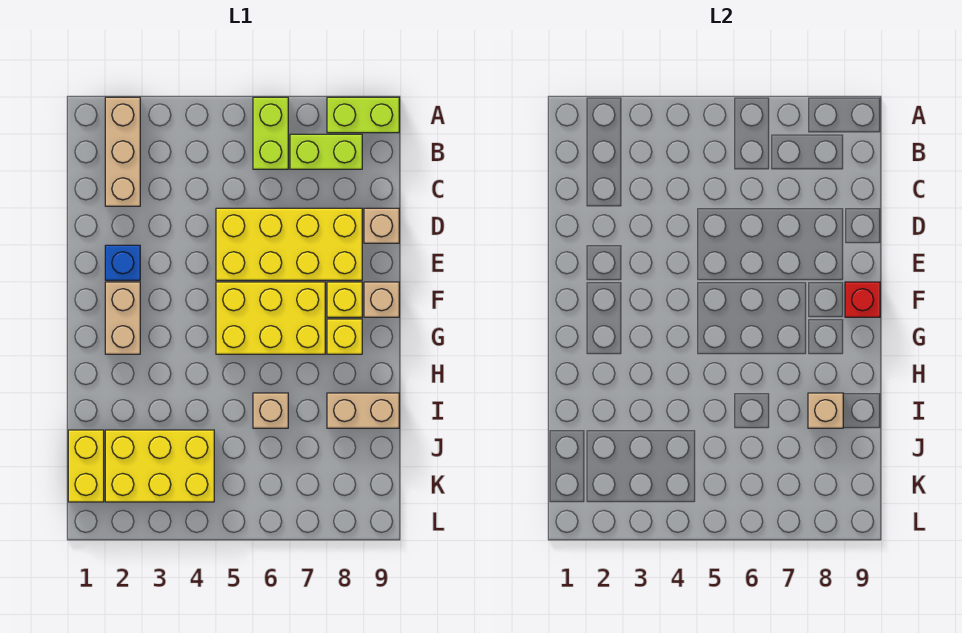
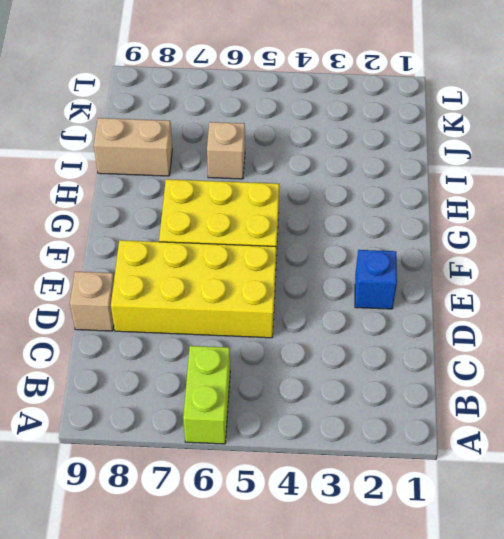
none -> tan brick A2:C2 level 1
none -> lime brick A8:A9 level 1
none -> lime brick B7:B8 level 1

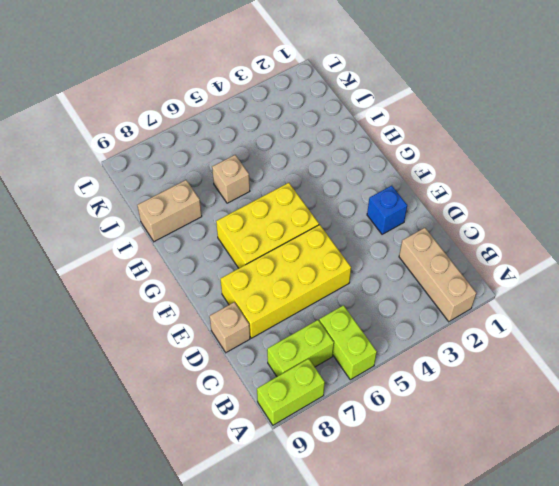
none -> tan brick F2:G2 level 1
none -> yellow brick F8 level 1
none -> tan brick F9 level 1

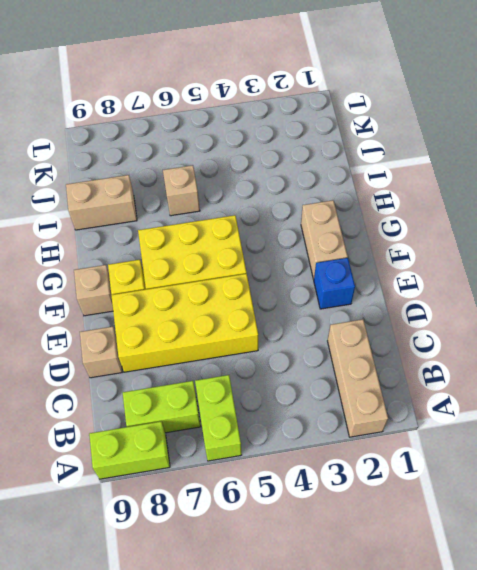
none -> yellow brick G8 level 1
none -> yellow brick J1:K1 level 1
none -> yellow brick J2:K4 level 1

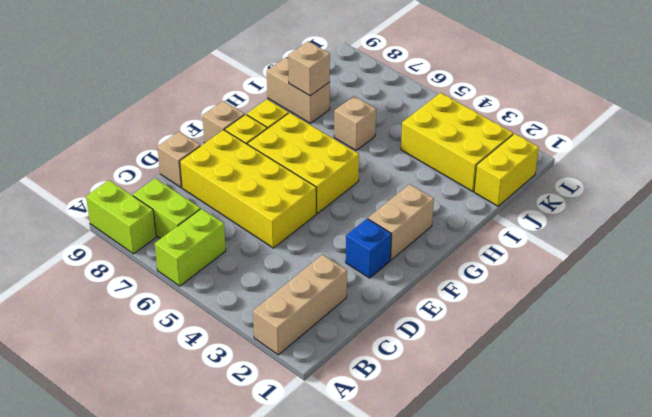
none -> red brick F9 level 2

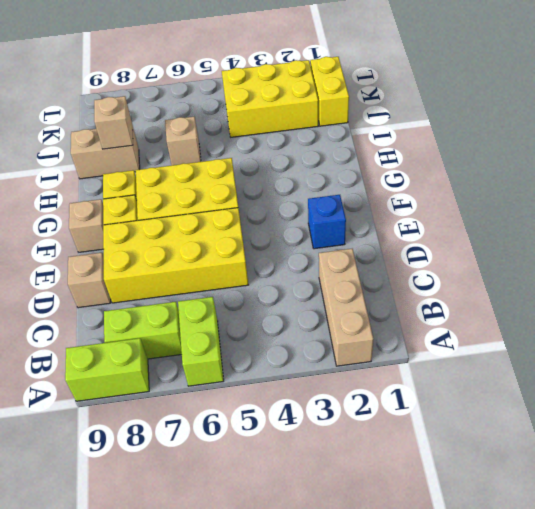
none -> tan brick F2:G2 level 1
none -> red brick F9 level 2

